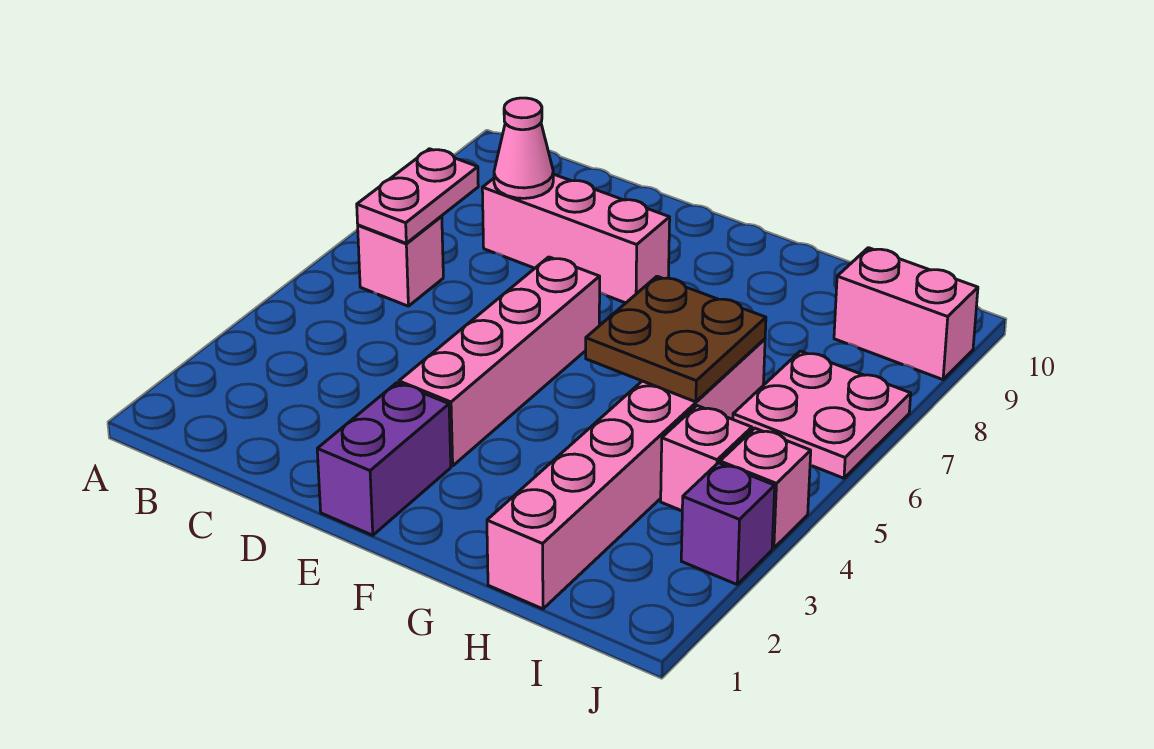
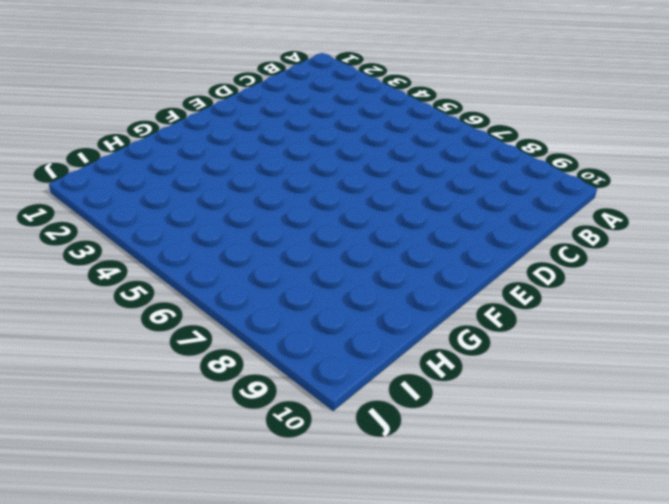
none -> pink brick B6 level 1
none -> pink brick C8:E8 level 1
none -> purple brick E1:E2 level 1

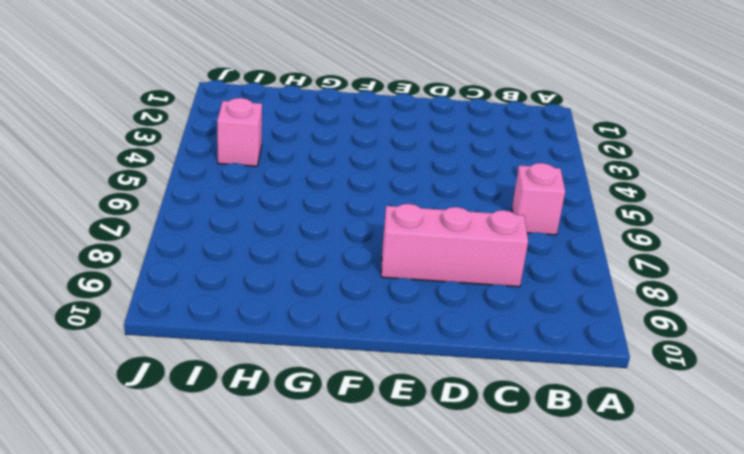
none -> purple brick E1:E2 level 1
none -> pink brick E3:E6 level 1
none -> pink brick H1:H6 level 1

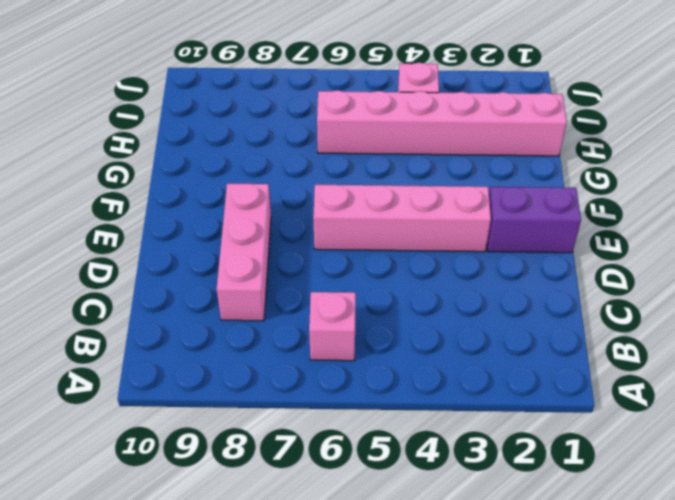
none -> pink plate I6:J7 level 1
none -> pink brick I9:J9 level 1
none -> purple brick J3 level 1

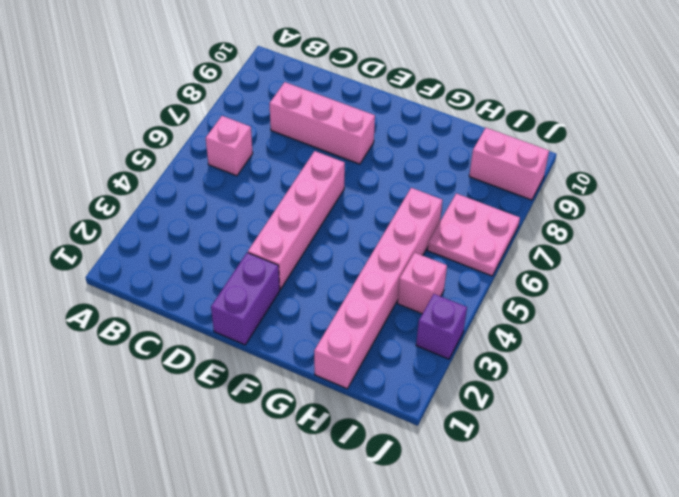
none -> pink brick J4 level 1
none -> pink plate B6:B7 level 2
none -> pink cone C8 level 2

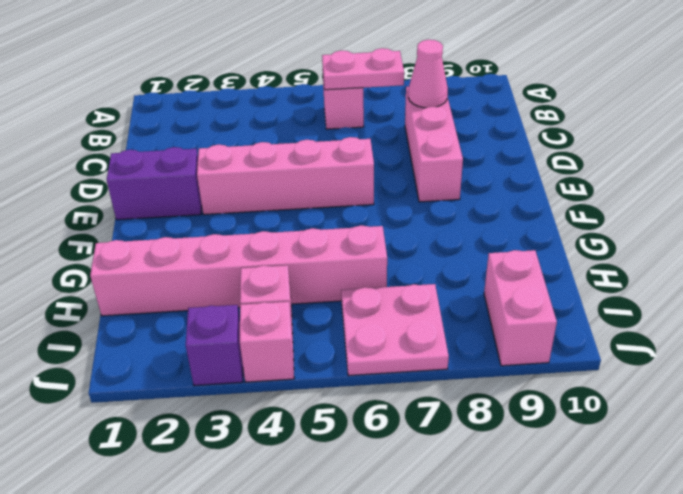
none -> brown plate G5:H6 level 2

